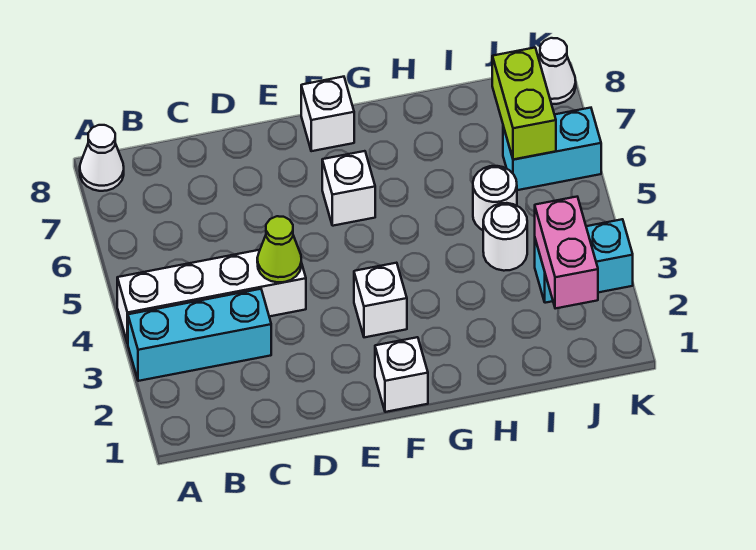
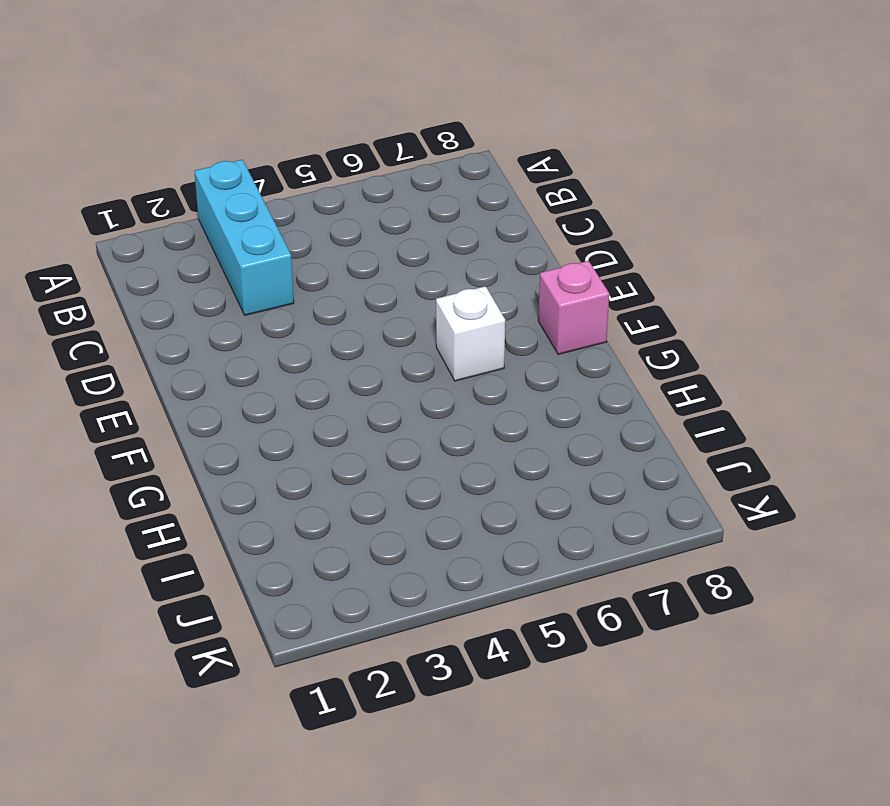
pink brick F8 level 1 -> white brick F8 level 1
none -> white brick A4:D4 level 1
none -> white cone A8 level 1
none -> white brick F1 level 1

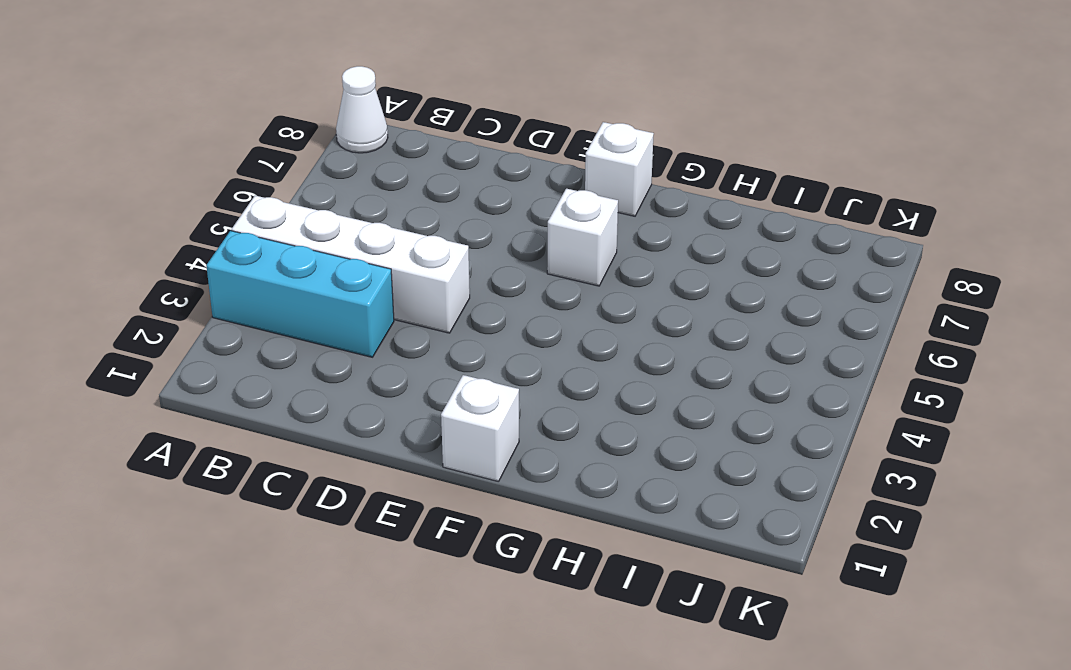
none -> white brick F3 level 1
none -> white round brick I4 level 1
none -> white round brick I5 level 1

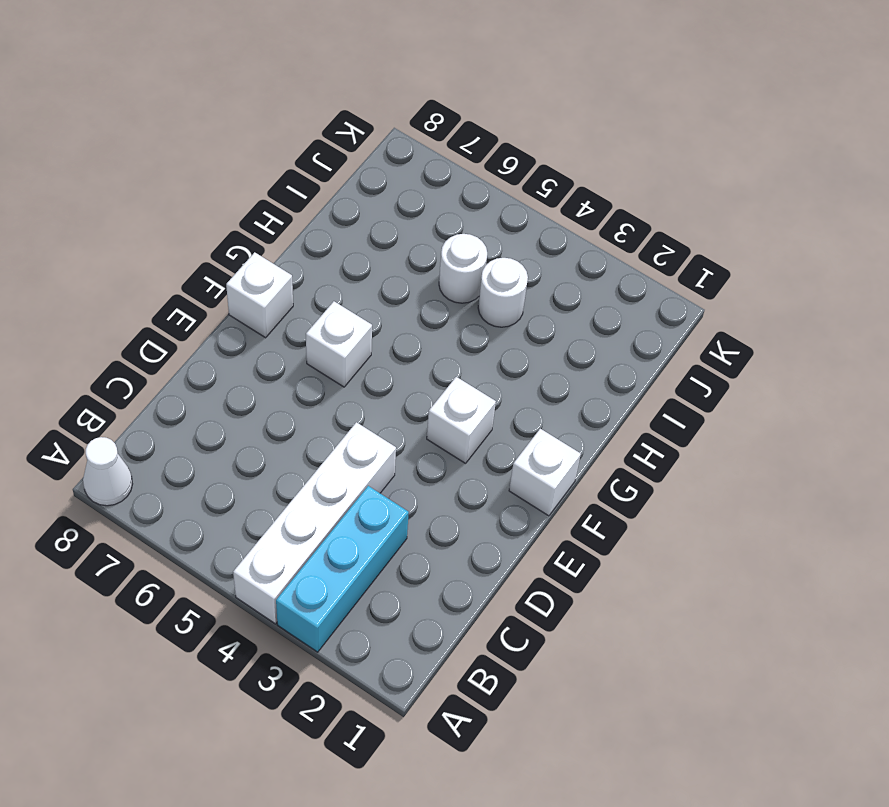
none -> cyan brick J3:K3 level 1
none -> cyan brick J6:K6 level 1
none -> white cone K8 level 1

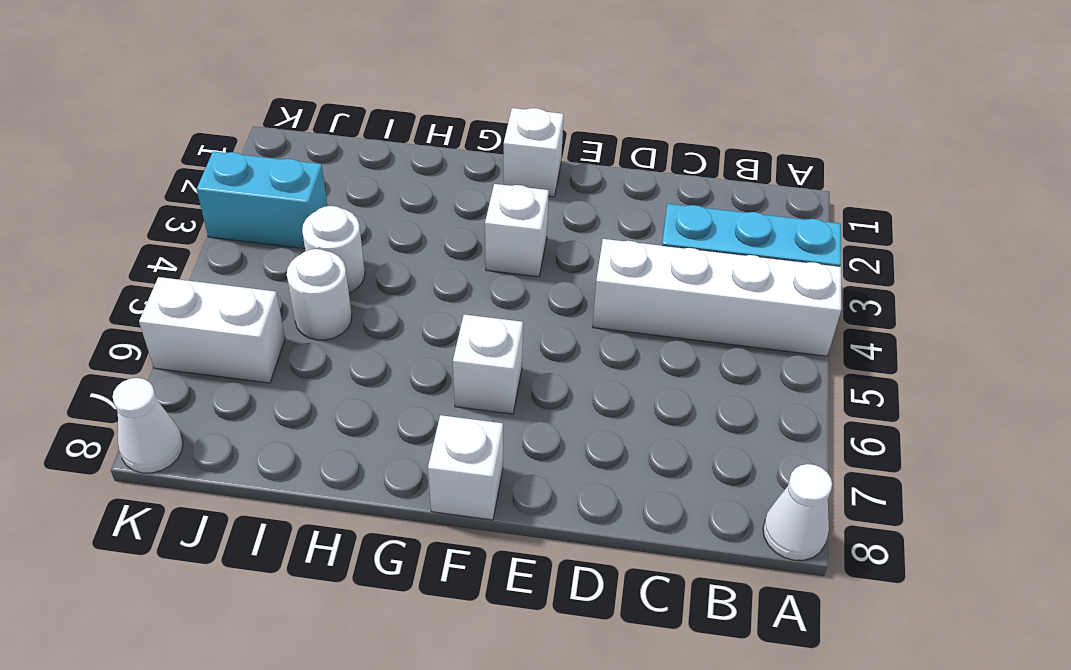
white brick J6:K6 level 1 -> cyan brick J6:K6 level 1
none -> lime cone D4 level 2
none -> pink brick J2:J3 level 2
none -> lime brick J6:J7 level 2

